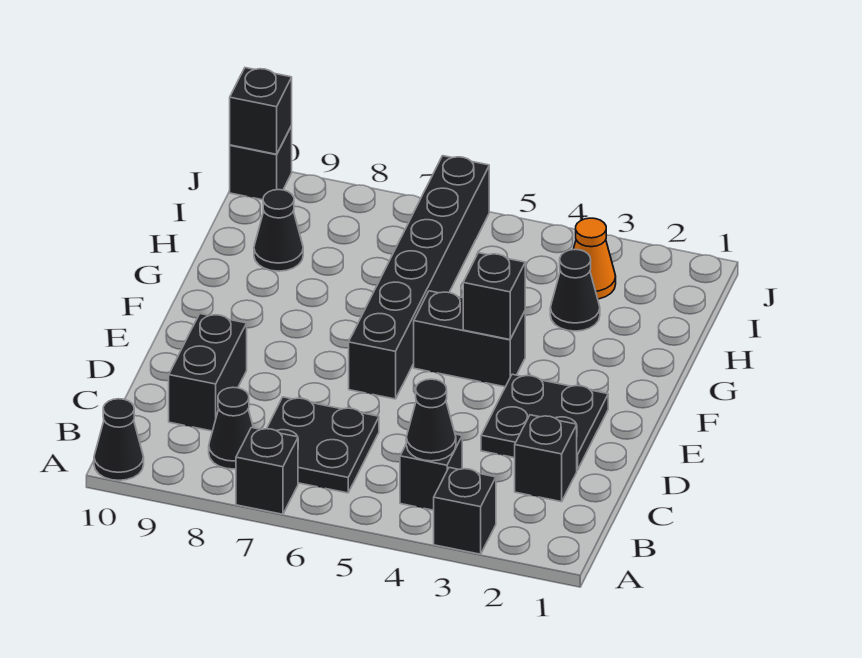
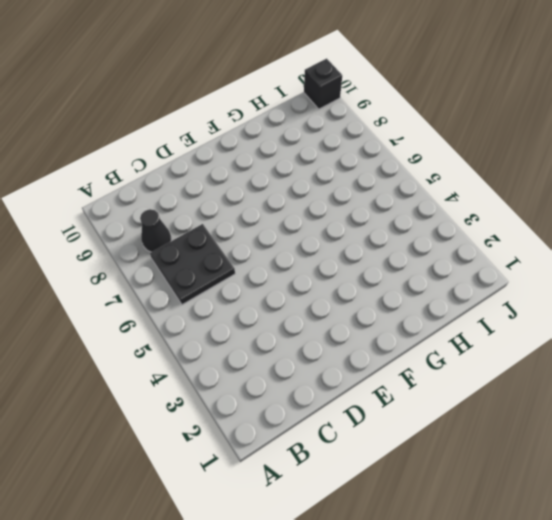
none -> black brick A3 level 1
none -> black brick A7 level 1
none -> black cone A10 level 1

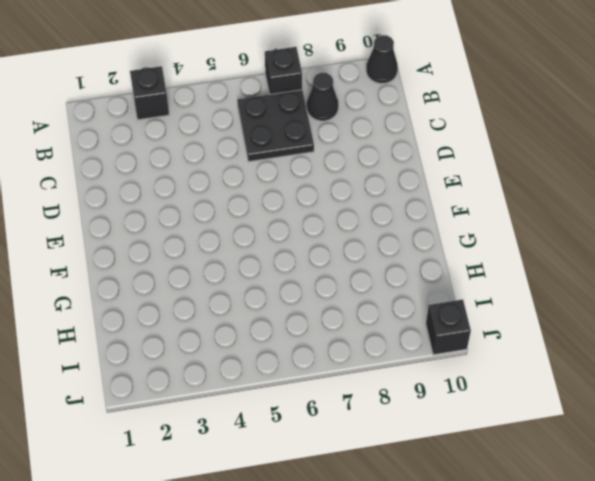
none -> black brick B4 level 1
none -> black brick C2 level 1
none -> black brick C9:D9 level 1

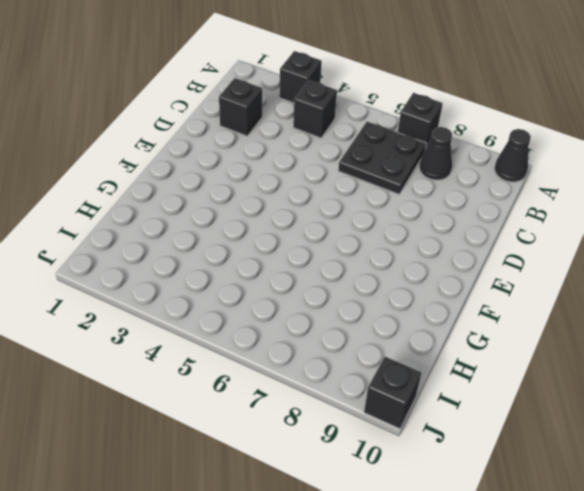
none -> black brick C9:D9 level 1
none -> black plate D2:E3 level 1
none -> black brick E6:J6 level 1

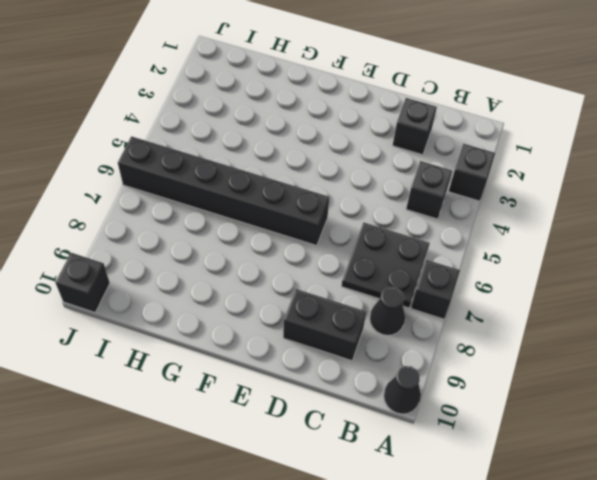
none -> black plate D2:E3 level 1
none -> black brick F4:F5 level 1
none -> black cone H3 level 1

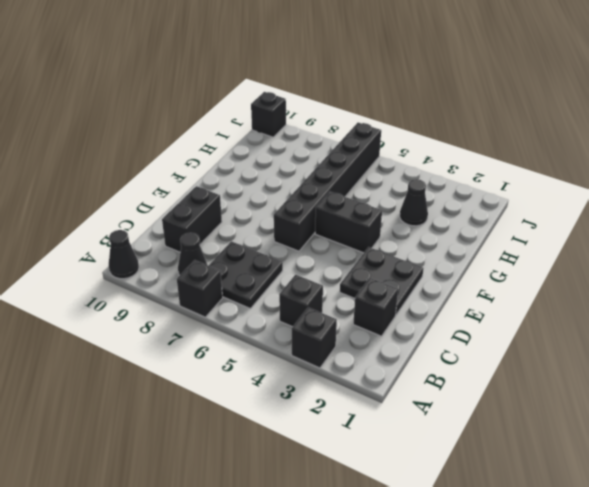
none -> black cone H9 level 1
none -> orange cone I3 level 1
none -> black cone B4 level 2

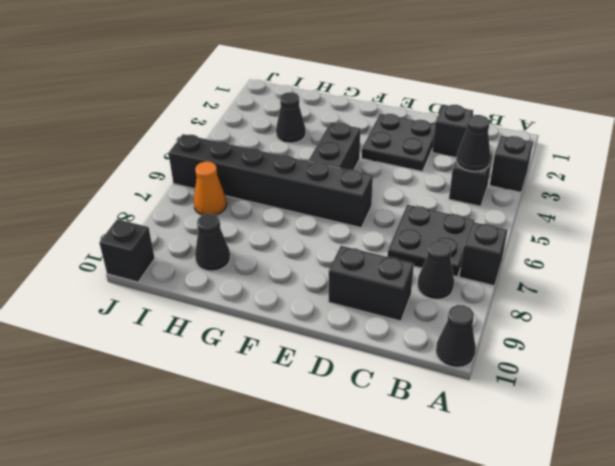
orange cone I7 level 1 -> orange cone I3 level 1
none -> black brick F4 level 2
none -> black brick J10 level 2

